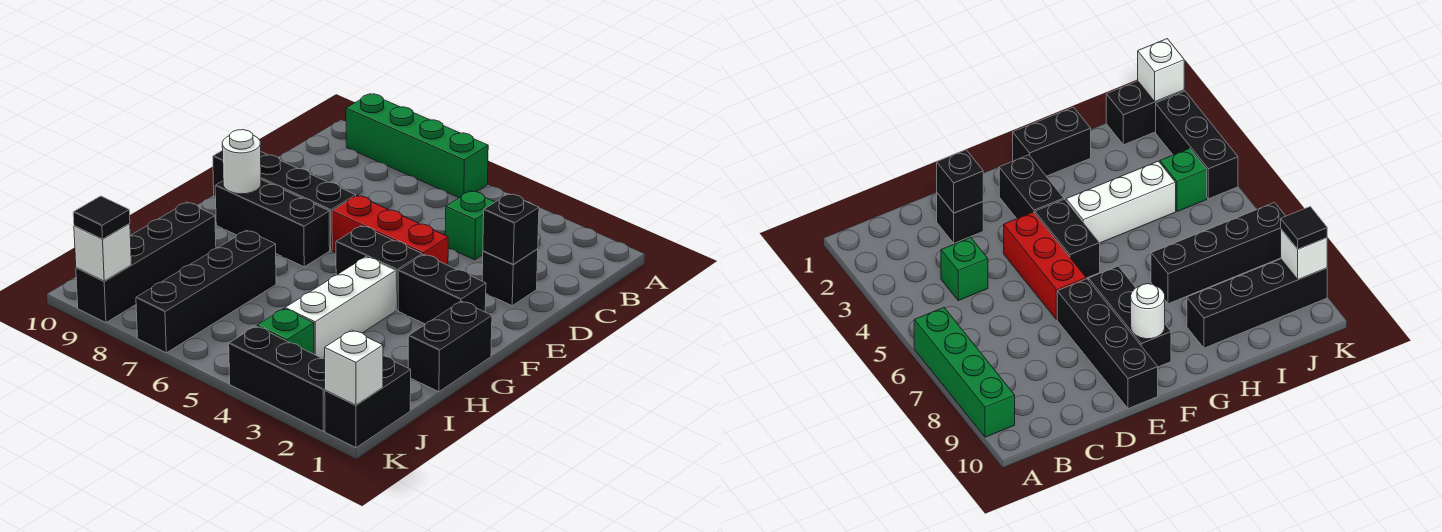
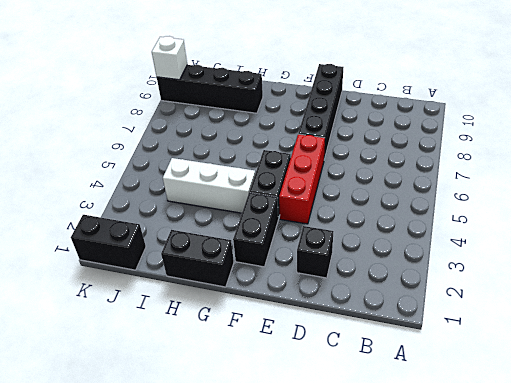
none -> green brick A6:A9 level 1
none -> green brick C4 level 1
none -> black brick F7:F9 level 1

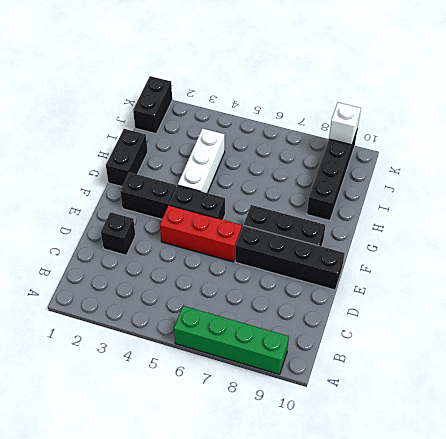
none -> green brick C4 level 1
none -> black brick H7:K7 level 1
none -> green brick J4 level 1

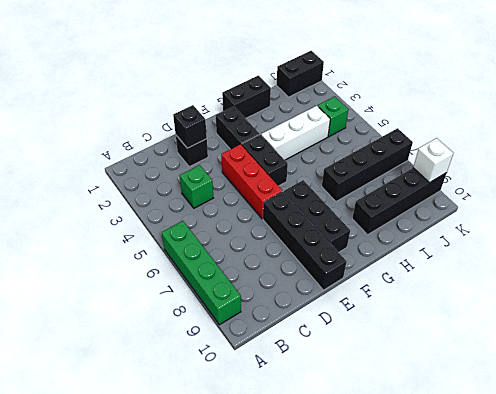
none -> black brick K2:K4 level 1
none -> white round brick F9 level 2
none -> white brick K1 level 2

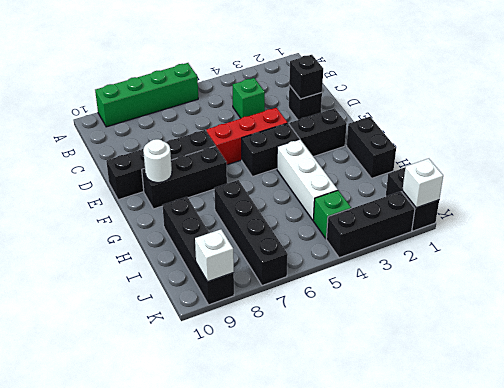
none -> black tile K9 level 3

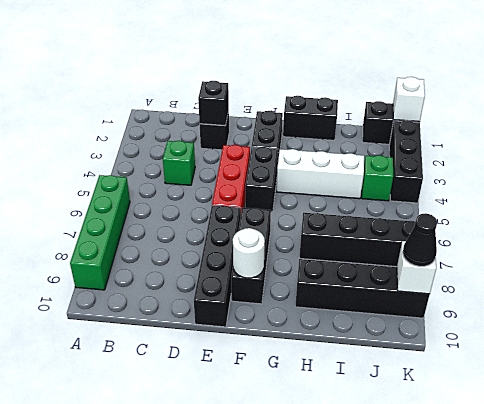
black cone K9 level 3 -> black tile K9 level 3

